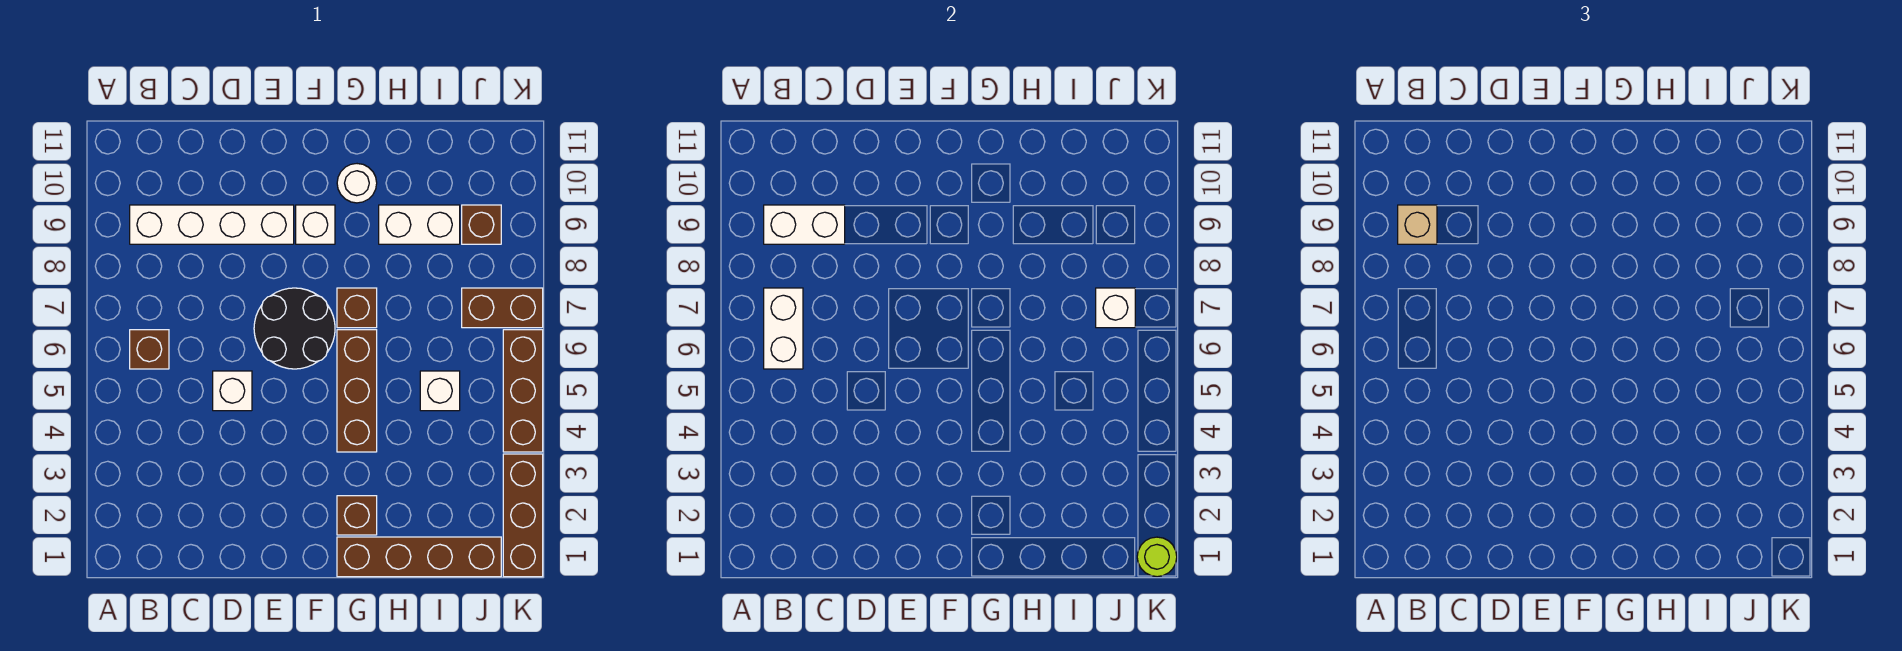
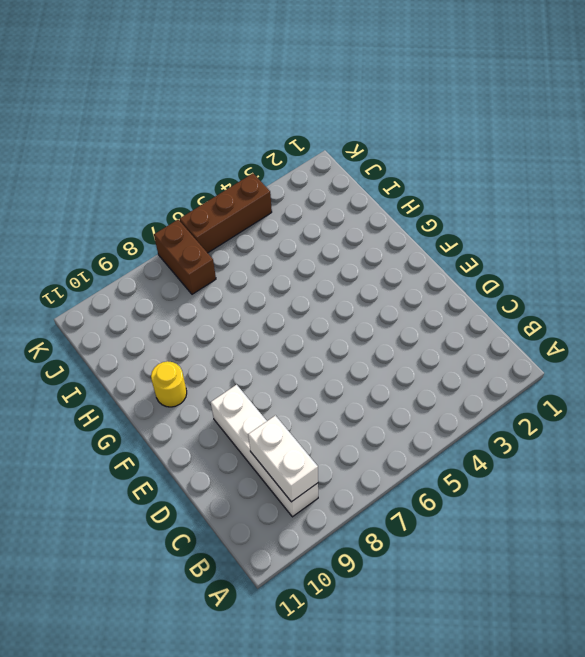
yellow round brick G10 level 1 -> white round brick G10 level 1
none -> brown brick B6 level 1
none -> white brick D5 level 1
none -> black round brick E6:F7 level 1

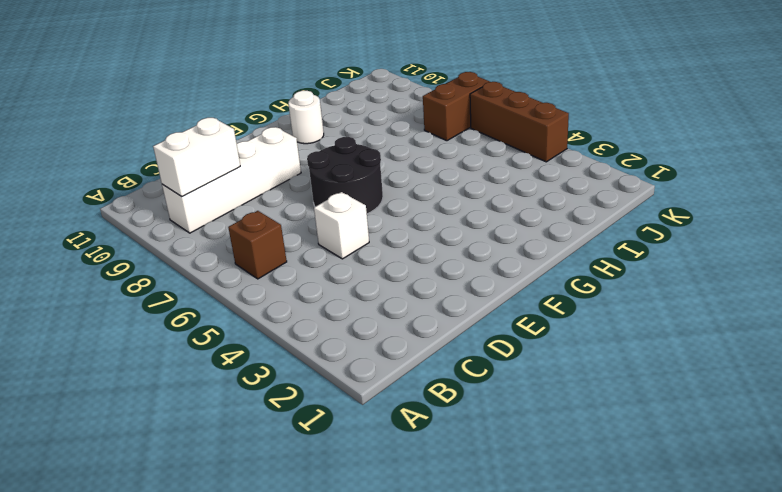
none -> white brick F9 level 1
none -> brown brick G1:J1 level 1
none -> brown brick G2 level 1

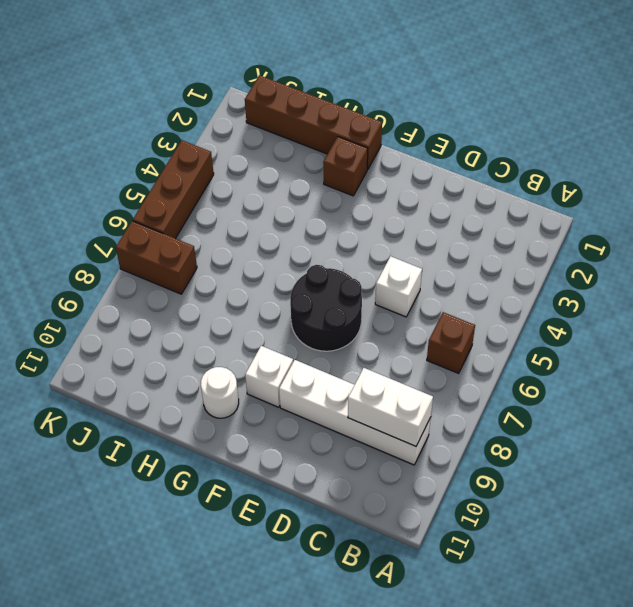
none -> brown brick G4:G6 level 1
none -> brown brick G7 level 1
none -> white brick H9:I9 level 1

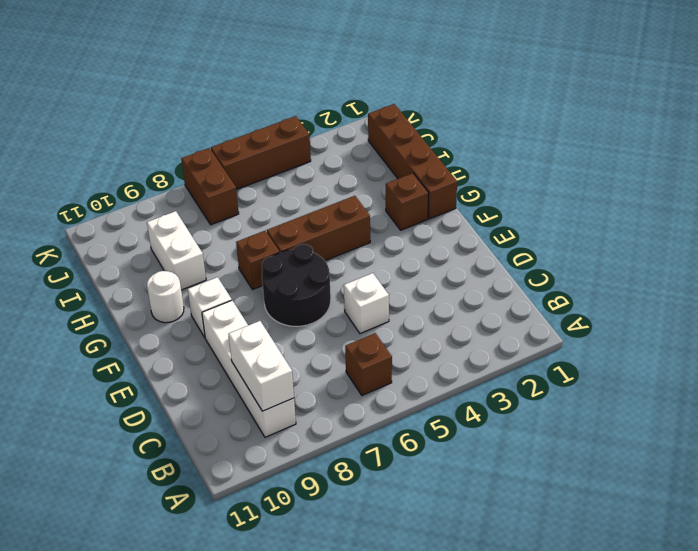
none -> white brick I5 level 1
none -> brown brick J9 level 1
none -> brown brick K1:K3 level 1

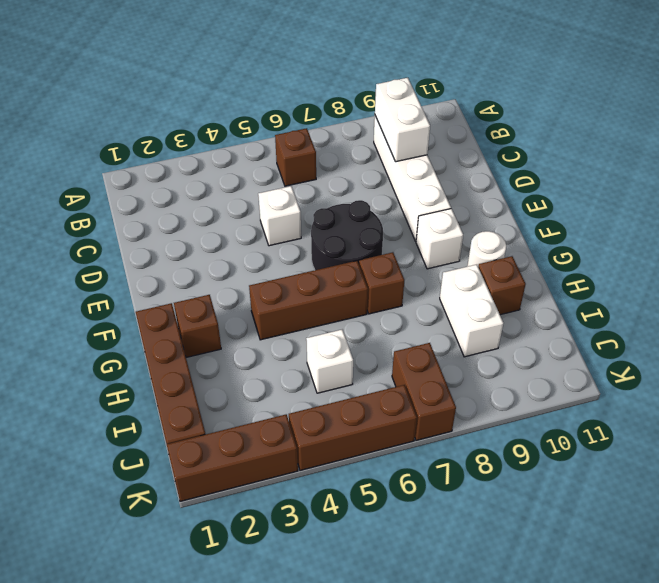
brown brick H10 level 1 -> brown brick J9 level 1
none -> white brick B6:B7 level 2
none -> white brick J7 level 2
none -> lime round brick K1 level 2

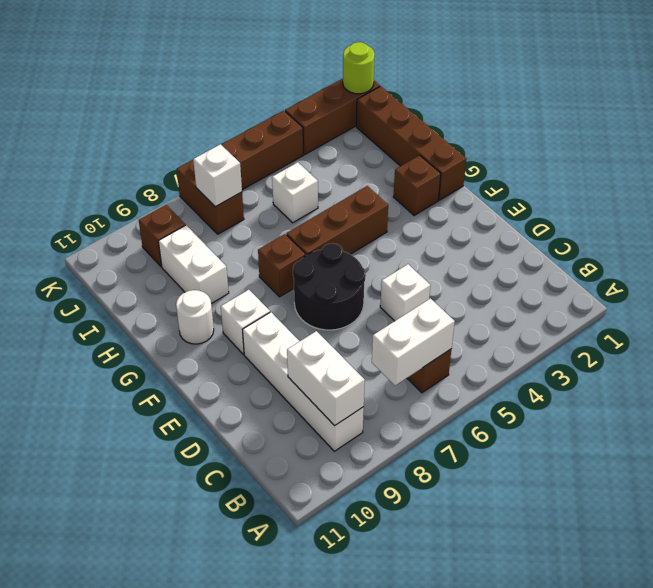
none -> tan brick B9 level 3

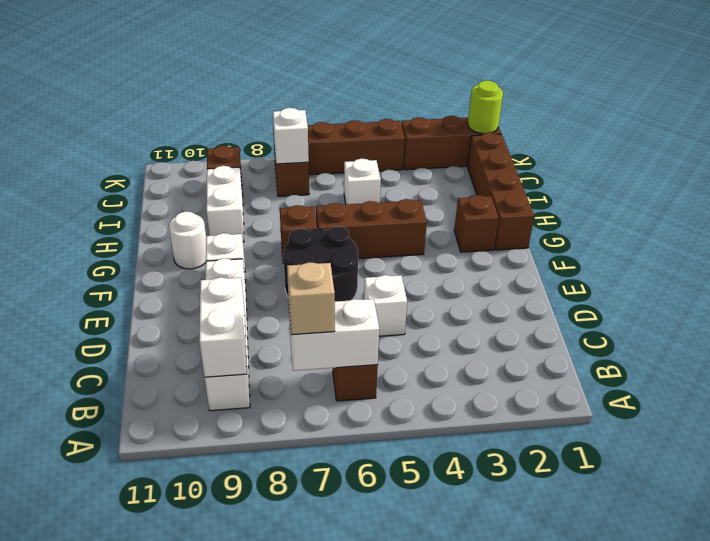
tan brick B7 level 3 -> tan brick B9 level 3

